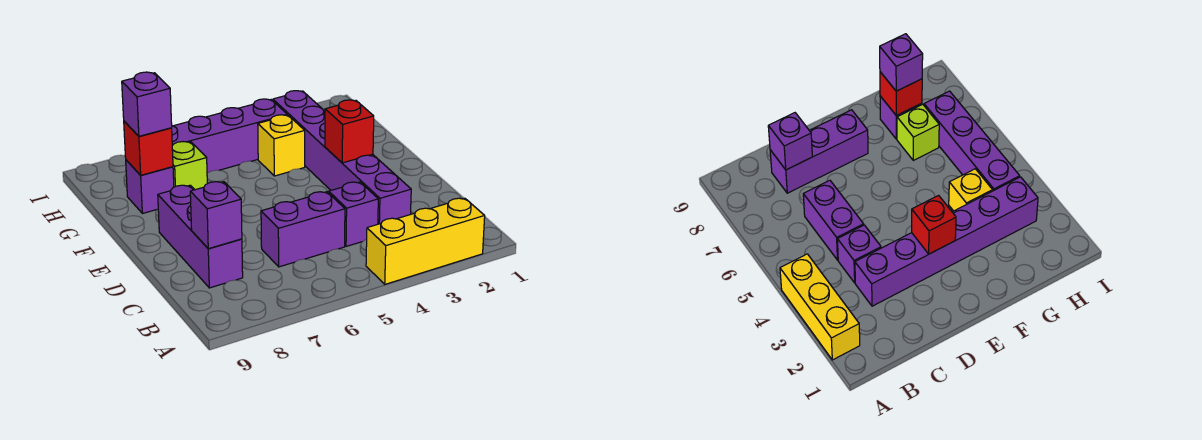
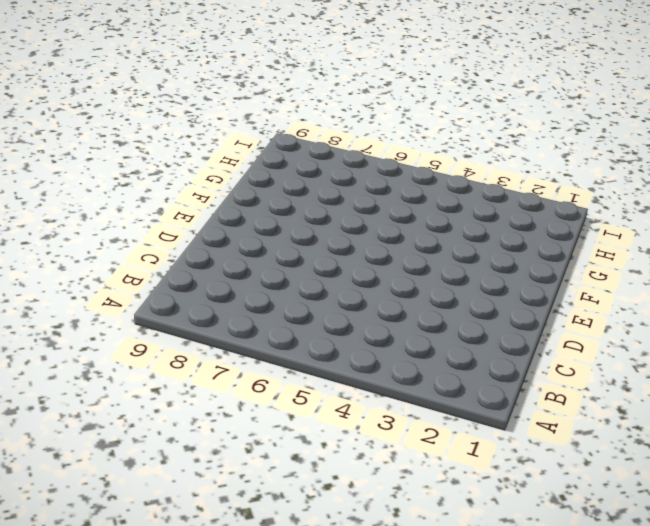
none -> yellow brick A2:A4 level 1
none -> purple brick C3:H3 level 1
none -> purple brick C4 level 1

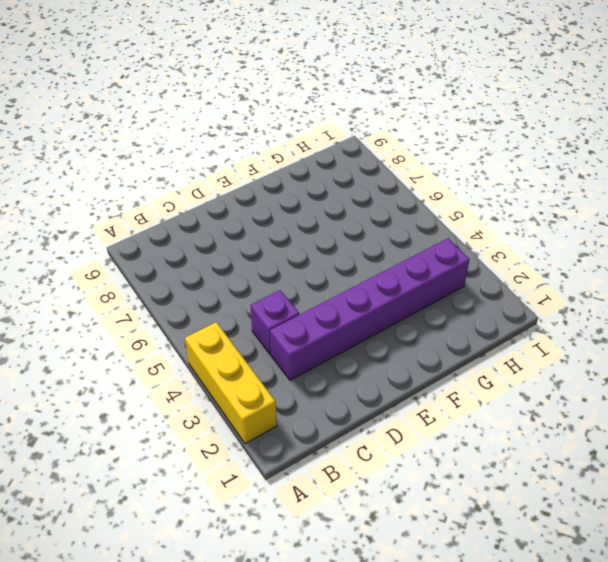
none -> purple brick C5:C6 level 1
none -> purple brick C8:E8 level 1
none -> yellow brick G4 level 1

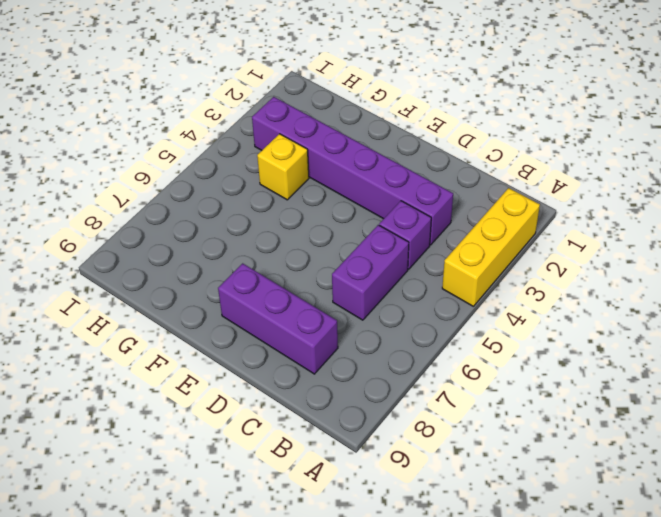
none -> lime brick G7 level 1
none -> purple brick G8 level 1
none -> purple brick H4:H7 level 1

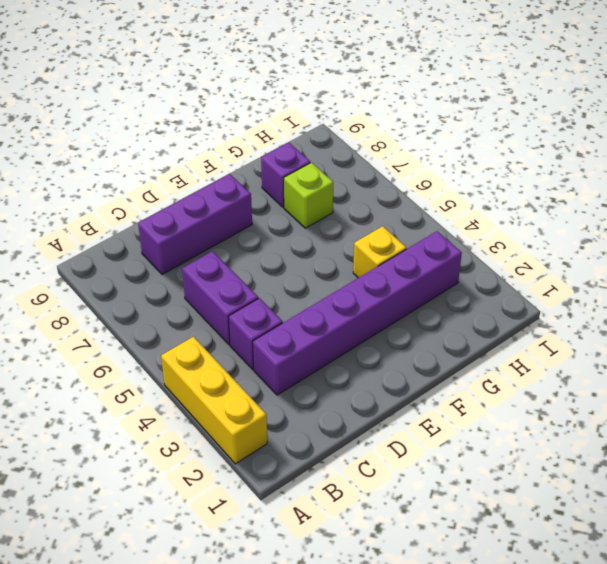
none -> purple brick H4:H7 level 1
none -> purple brick C8 level 2
none -> red brick E3 level 2

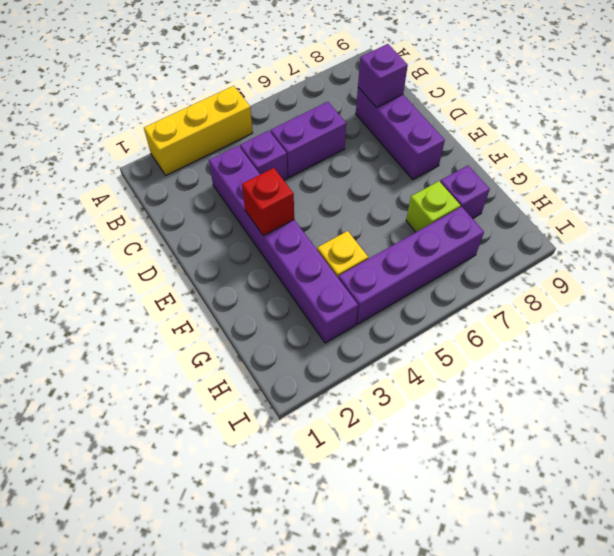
none -> red brick G8 level 2
none -> purple brick G8 level 3

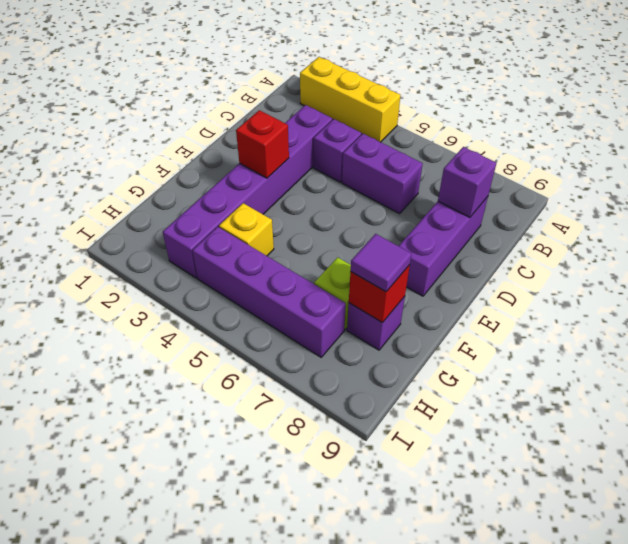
purple tile G8 level 3 -> purple brick G8 level 3

